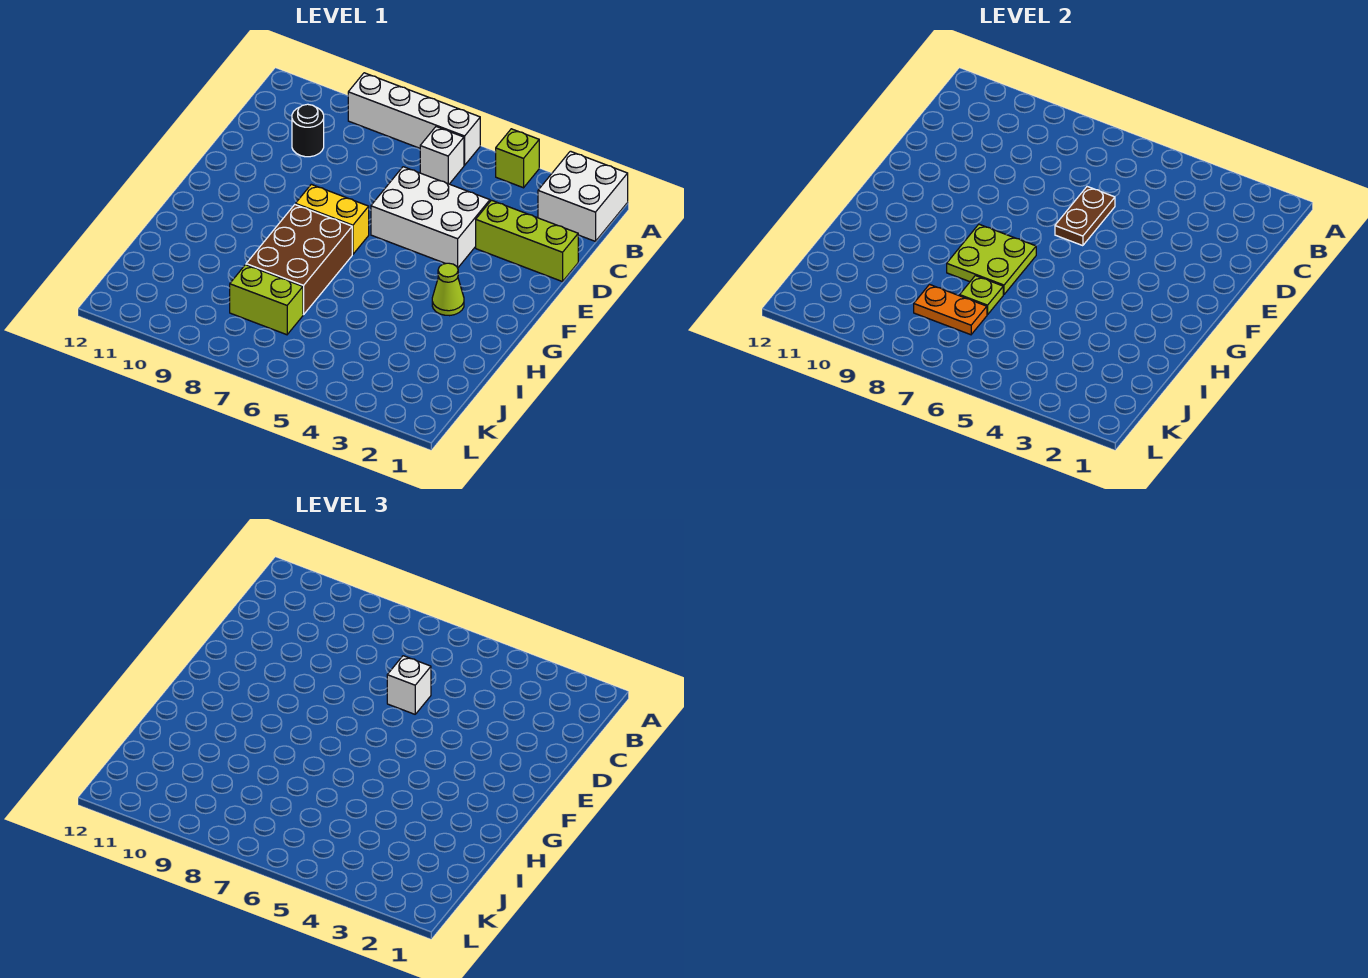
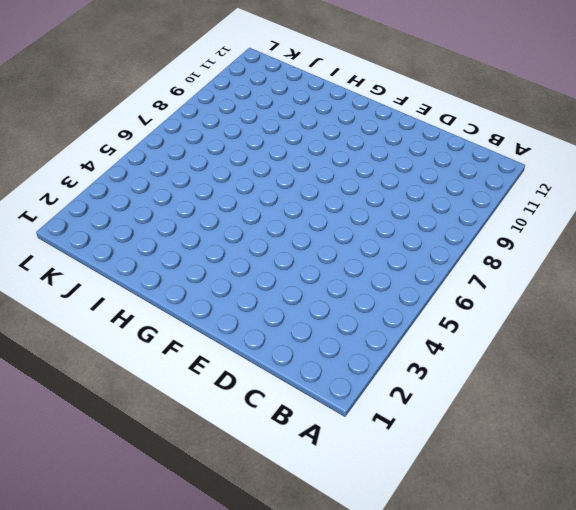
none -> white brick A1:B2 level 1
none -> lime brick A4 level 1
none -> white brick A6:A9 level 1

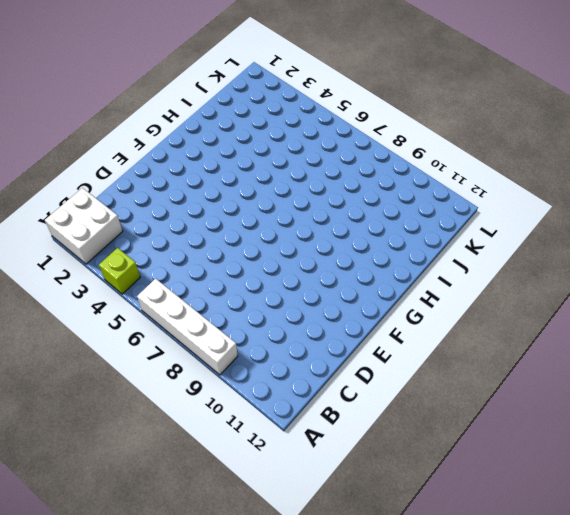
none -> white brick B6 level 1
none -> black round brick C10 level 1
none -> lime brick D1:D3 level 1

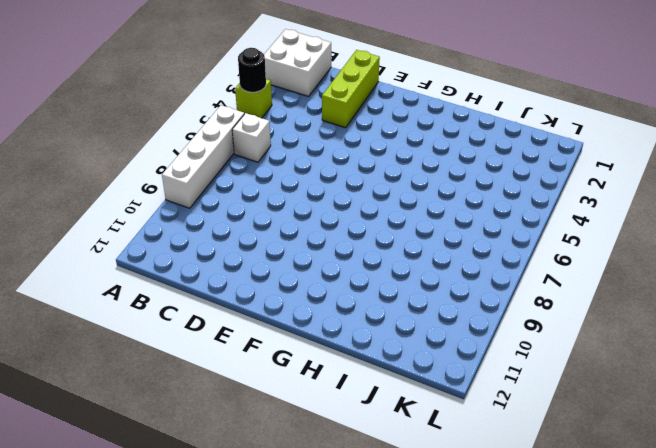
black round brick A4 level 2 -> black round brick C10 level 1
none -> white brick D4:E6 level 1
none -> yellow brick F7:F8 level 1
none -> lime cone G3 level 1

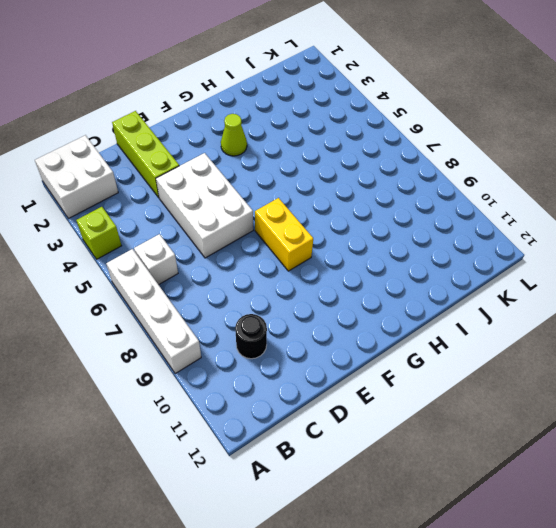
none -> brown brick G7:I8 level 1
none -> lime brick J7:J8 level 1
none -> brown plate D6:E6 level 2

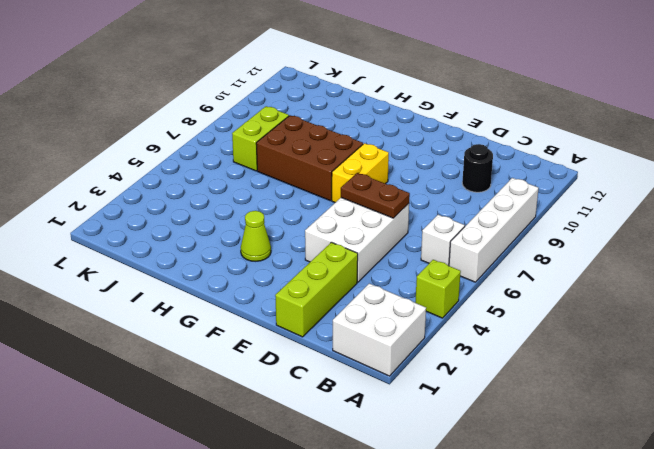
none -> lime plate G7:H8 level 2
none -> lime plate I7 level 2
none -> orange plate J7:J8 level 2

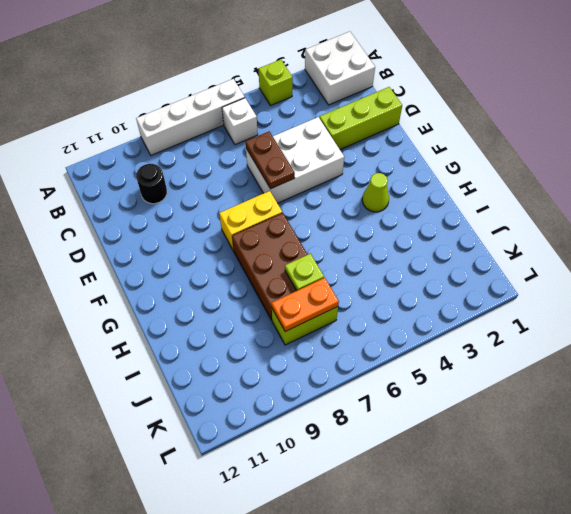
none -> lime plate G7:H8 level 2
none -> white brick D6 level 3

